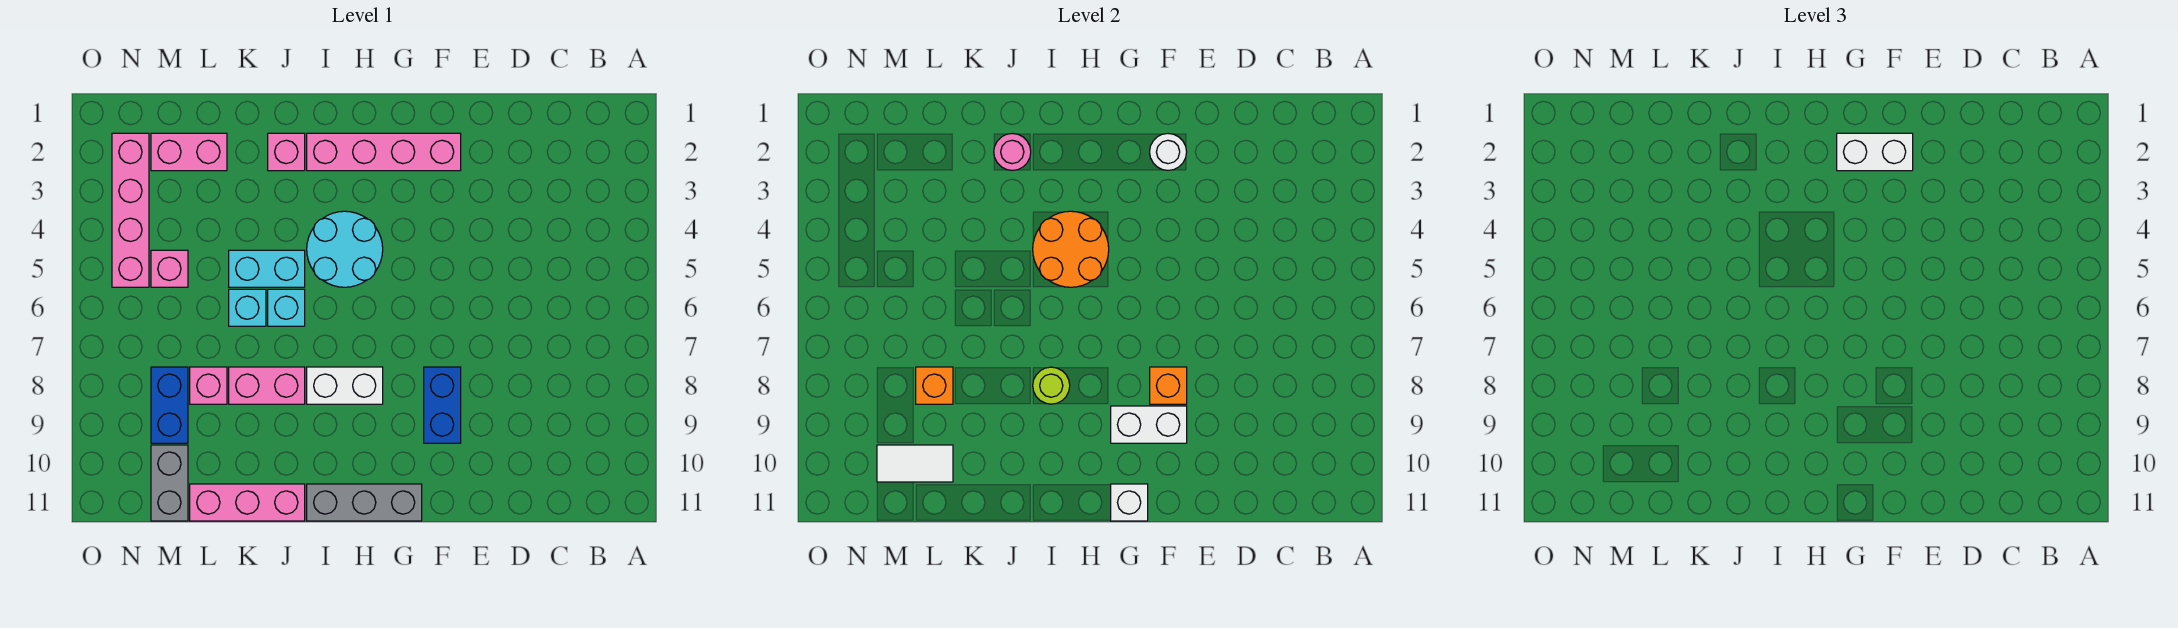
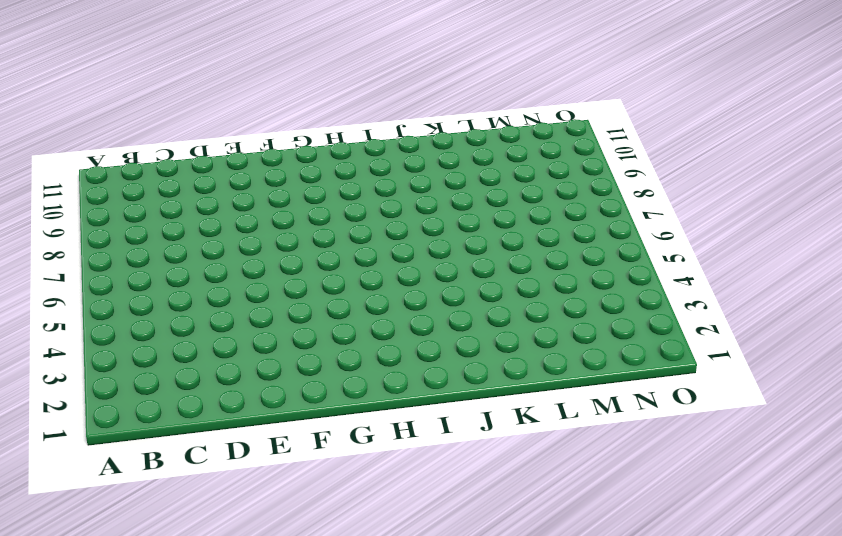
none -> pink brick F2:I2 level 1
none -> blue brick F8:F9 level 1
none -> grey brick G11:I11 level 1

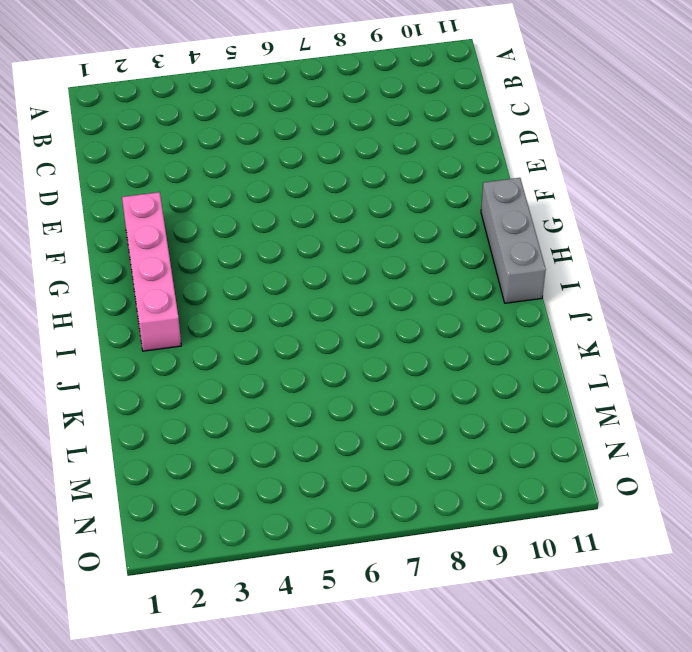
none -> blue brick F8:F9 level 1
none -> cyan round brick H4:I5 level 1
none -> white brick H8:I8 level 1

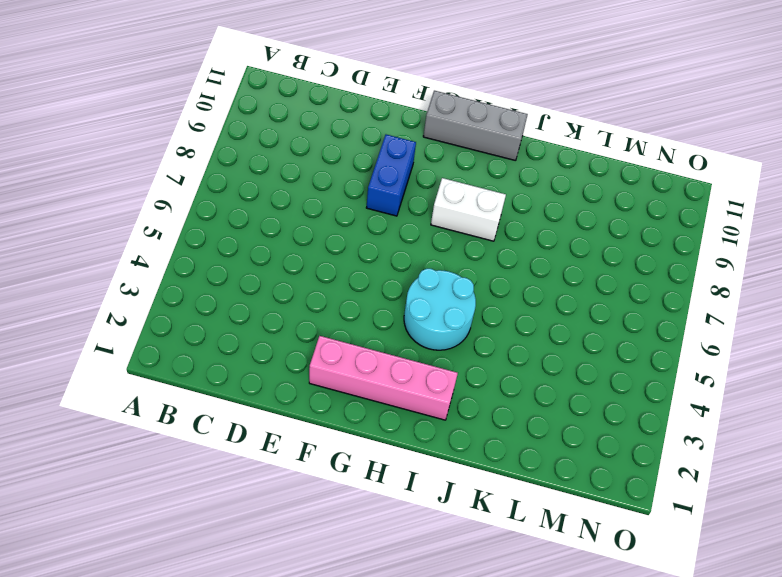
none -> pink brick J2 level 1
none -> cyan brick J5:K5 level 1
none -> cyan brick J6 level 1

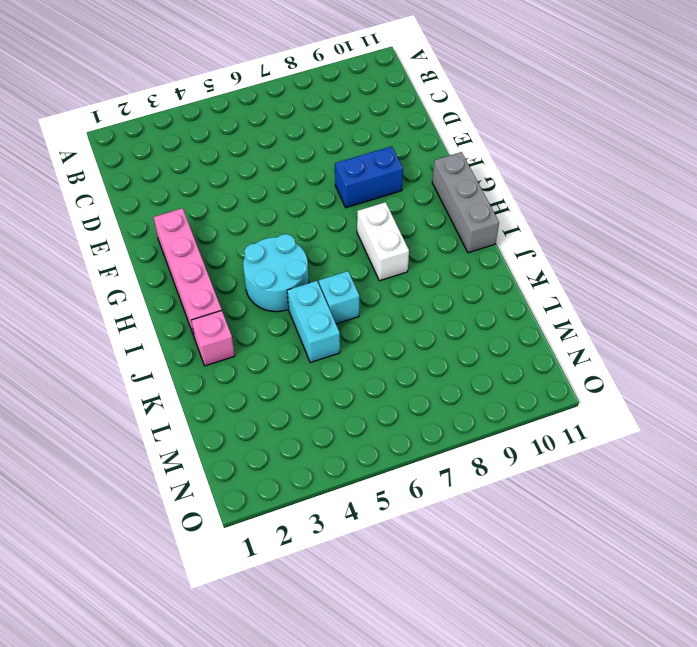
none -> pink brick J8:K8 level 1
none -> pink brick J11:L11 level 1
none -> cyan brick K6 level 1

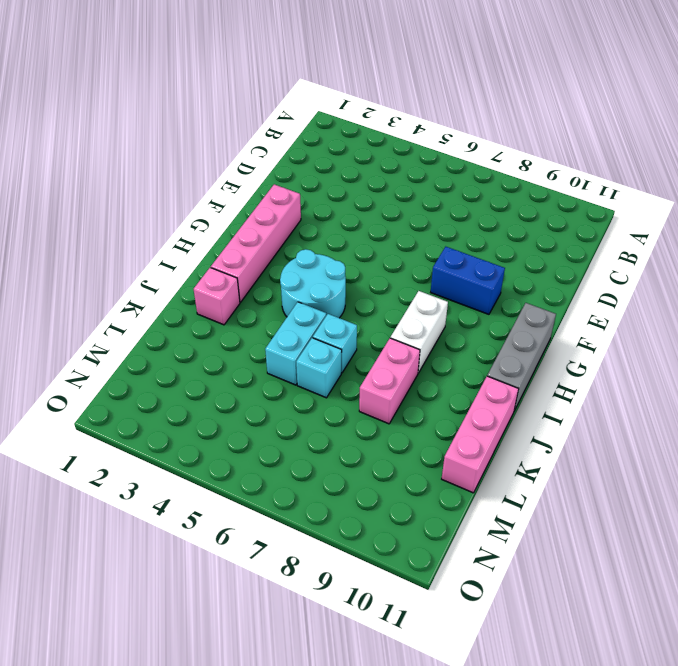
none -> pink brick L2:M2 level 1
none -> pink brick L8 level 1
none -> pink brick M5 level 1

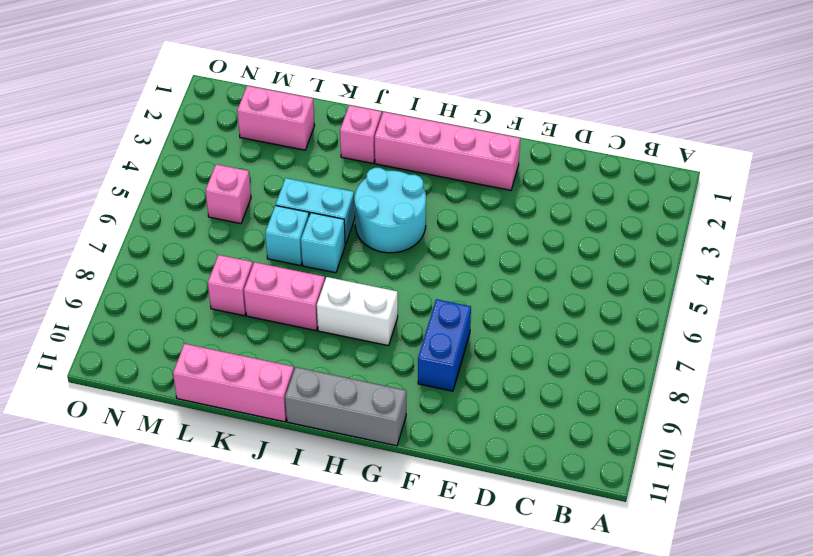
none -> blue brick M8:M9 level 1
none -> grey brick M10:M11 level 1
none -> pink brick N2:N5 level 1

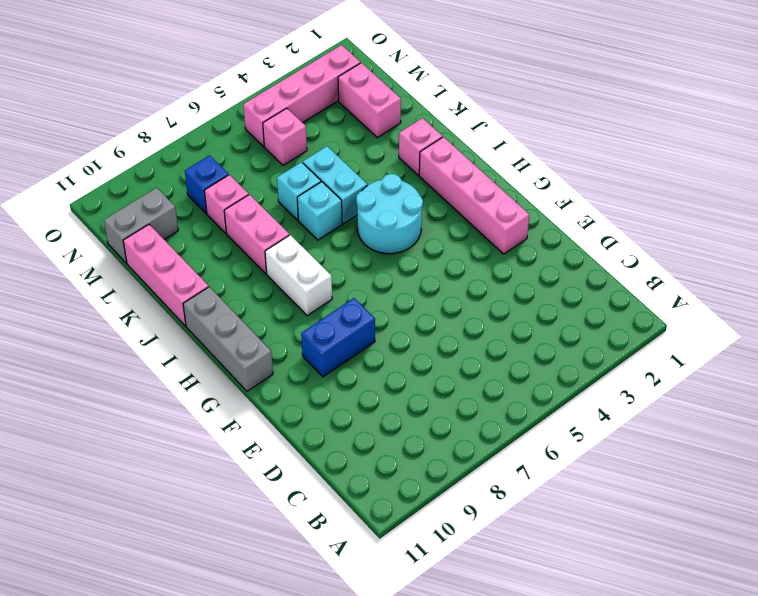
blue brick M8 level 1 -> blue brick M8:M9 level 1
none -> white round brick F2 level 2
none -> orange brick F8 level 2
none -> white brick F9:G9 level 2

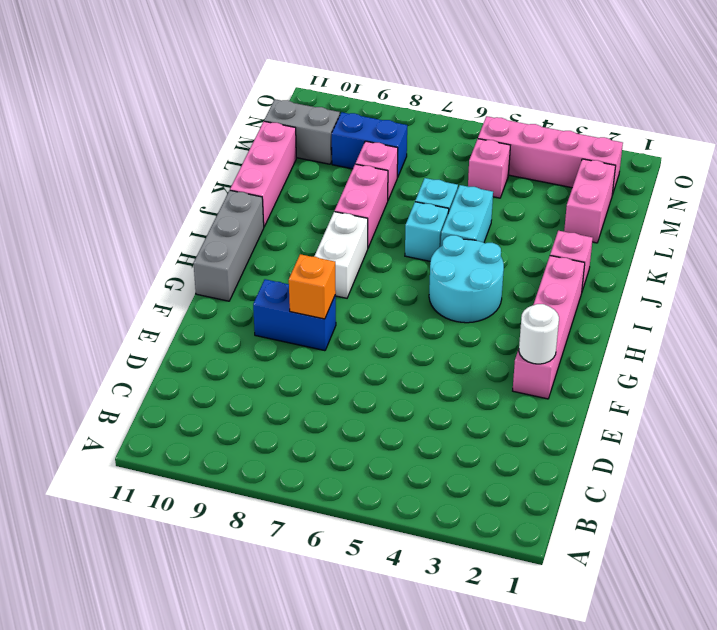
none -> white brick F9:G9 level 2
none -> white brick G11 level 2
none -> orange round brick H4:I5 level 2

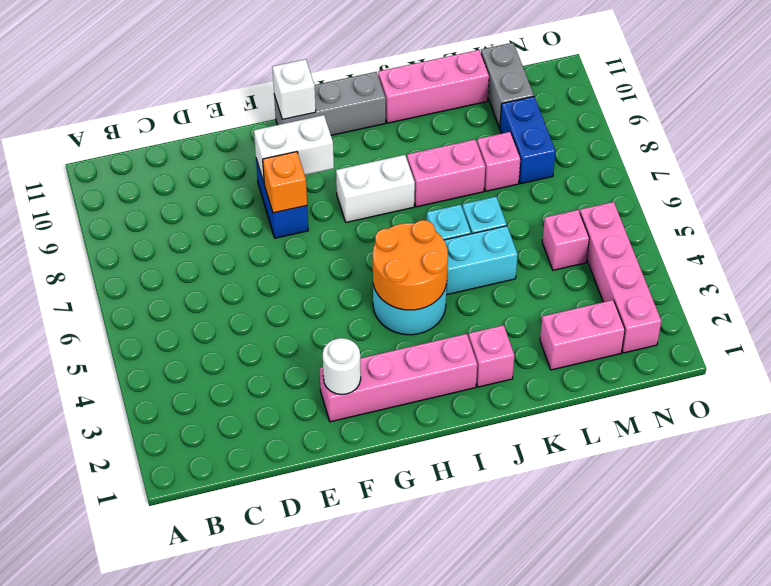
none -> lime round brick I8 level 2
none -> pink round brick J2 level 2
none -> orange brick L8 level 2

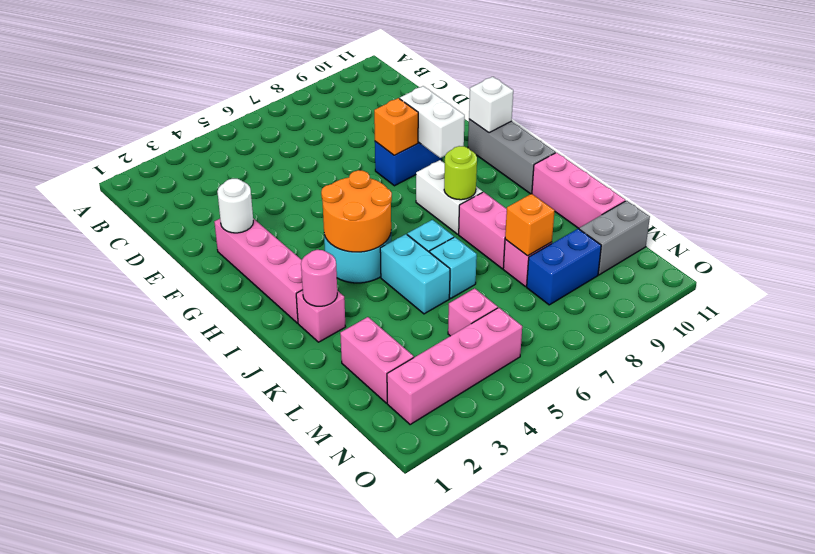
none -> white tile L10:M10 level 2
none -> white brick F2:G2 level 3

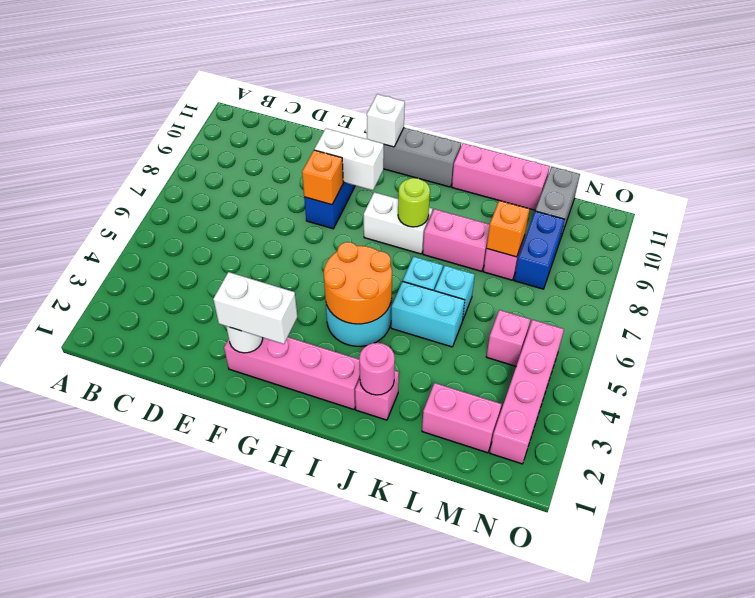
none -> white tile L10:M10 level 2

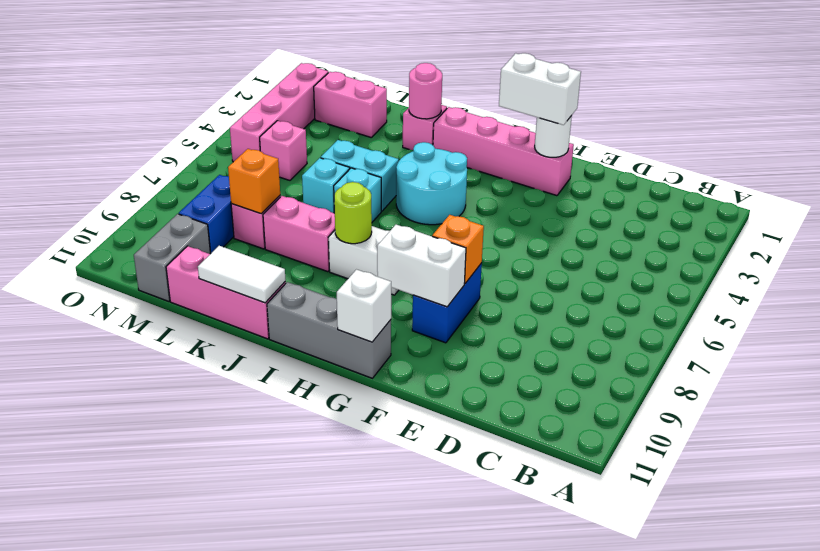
white tile J11:K11 level 2 -> white tile L10:M10 level 2
none -> orange round brick H4:I5 level 2

